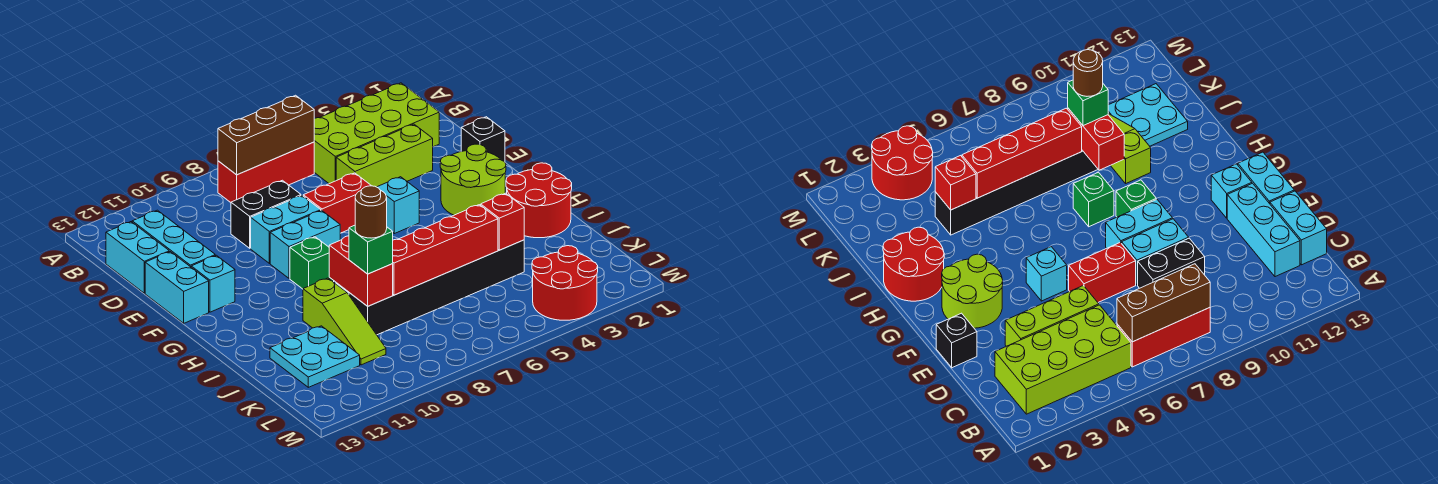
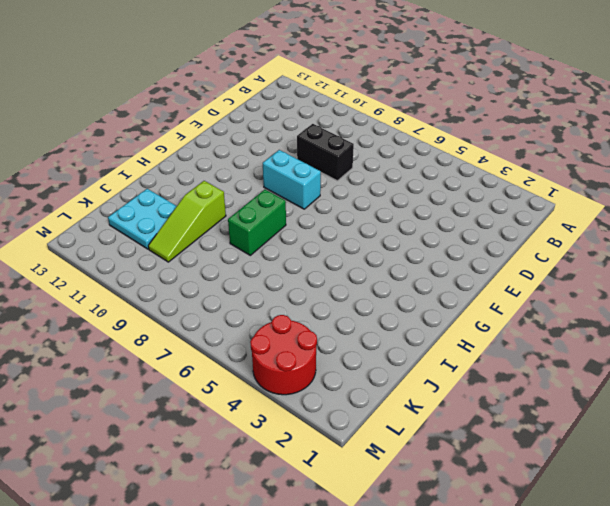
green brick H8:I8 level 1 -> green brick H8 level 1
none -> lime brick B2:C5 level 1
none -> red brick B6:B8 level 1
none -> cyan brick C12:E12 level 1

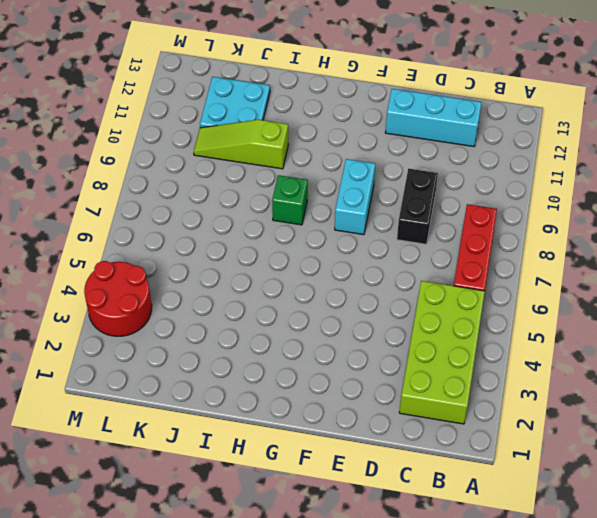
none -> cyan brick C13:D13 level 1
none -> lime brick D3:D5 level 1
none -> black brick E1 level 1

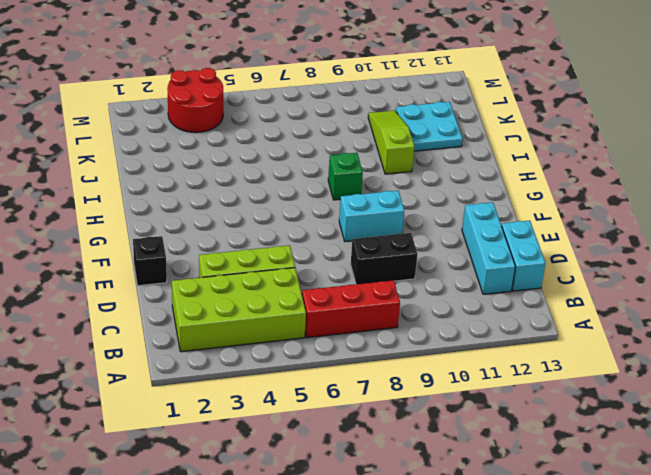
none -> red brick E6:E7 level 1
none -> cyan brick E8:E9 level 1
none -> cyan brick E13:F13 level 1

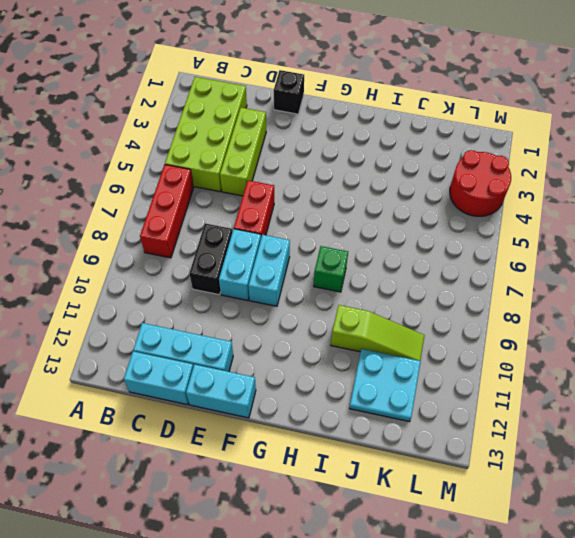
none -> lime round brick F2:G3 level 1
none -> cyan brick F5 level 1
none -> cyan brick F12 level 1

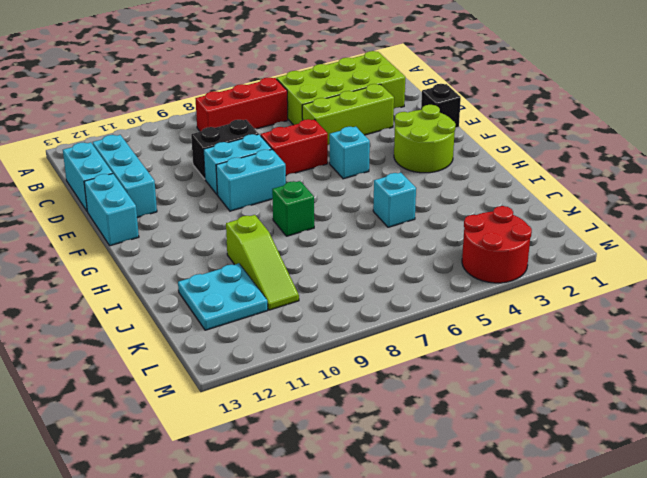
cyan brick I5 level 1 -> cyan brick F12 level 1
none -> green brick G9 level 1
none -> red round brick H1:I2 level 1
none -> black brick J4:J9 level 1

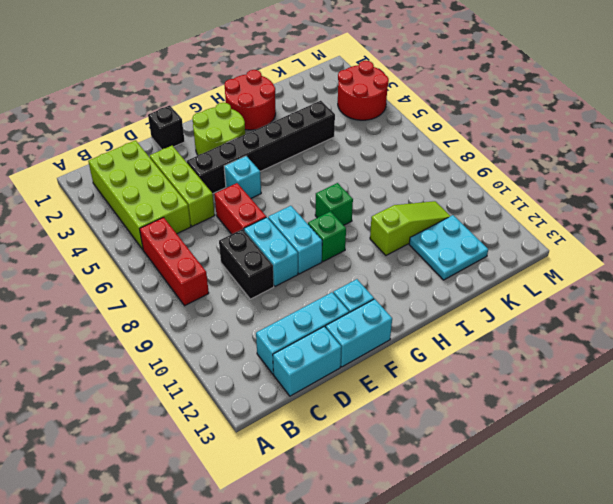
black brick E4:J4 level 1 -> black brick J4:J9 level 1
none -> brown brick B6:B8 level 2
none -> red brick I9:J9 level 2
none -> red brick J4 level 2

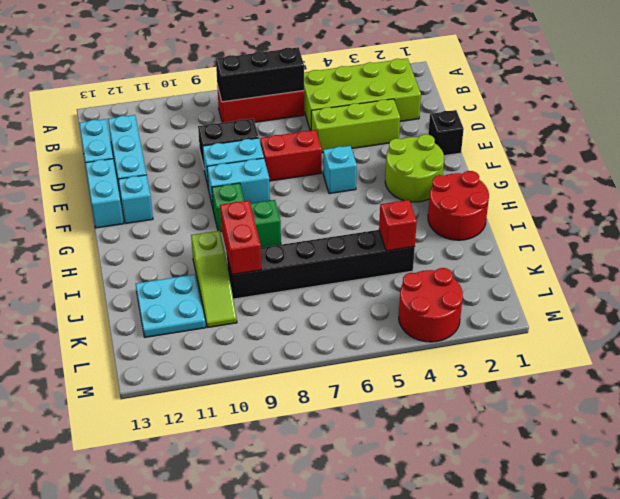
black brick B6:B8 level 2 -> brown brick B6:B8 level 2
none -> red brick J5:J8 level 2
none -> green brick J9 level 3
none -> brown round brick J9 level 4

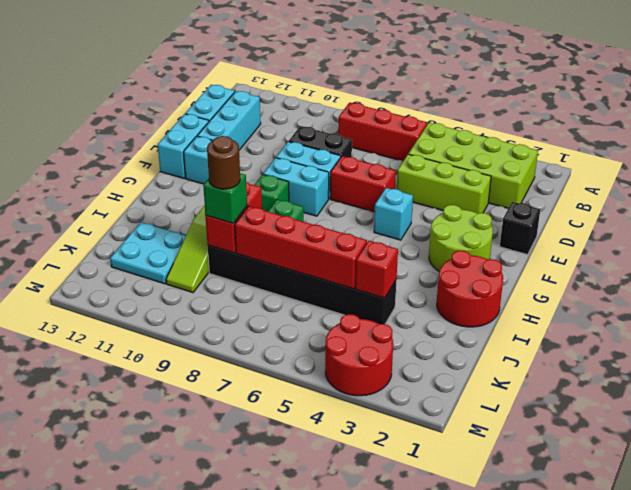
none -> brown brick B6:B8 level 2

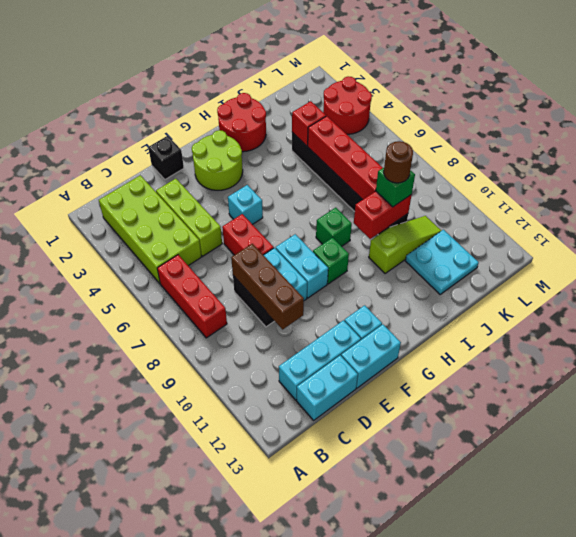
brown brick D8:D10 level 2 -> brown brick B6:B8 level 2

